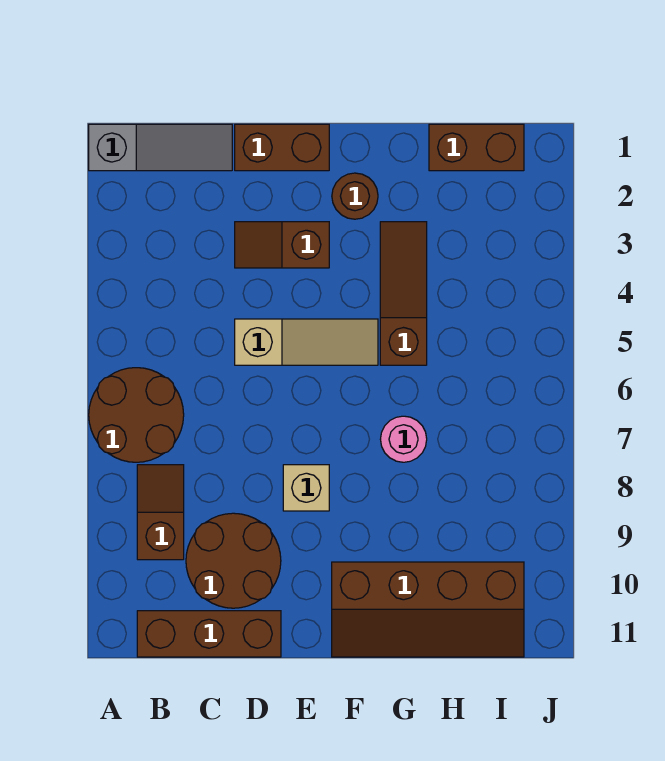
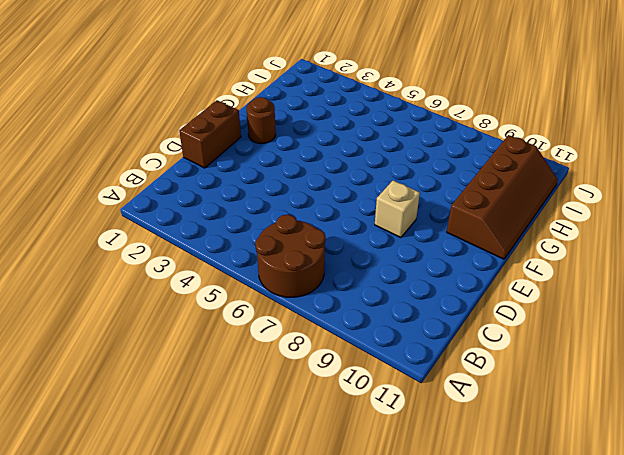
none -> grey slope A1:C1 level 1 top A
none -> brown slope B8:B9 level 1 top 9
none -> brown brick B11:D11 level 1

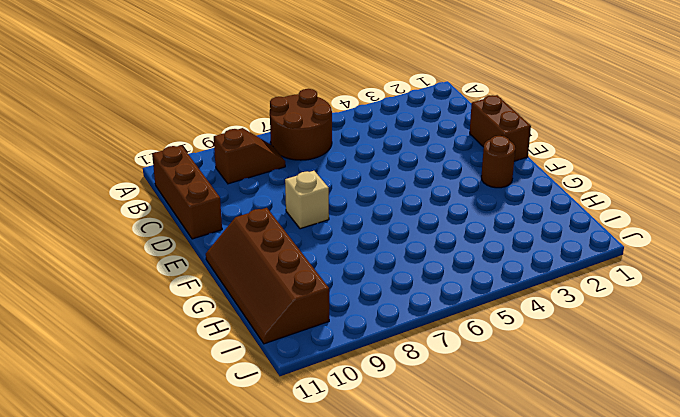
none -> grey slope A1:C1 level 1 top A
none -> brown round brick C9:D10 level 1
none -> brown slope D3:E3 level 1 top E

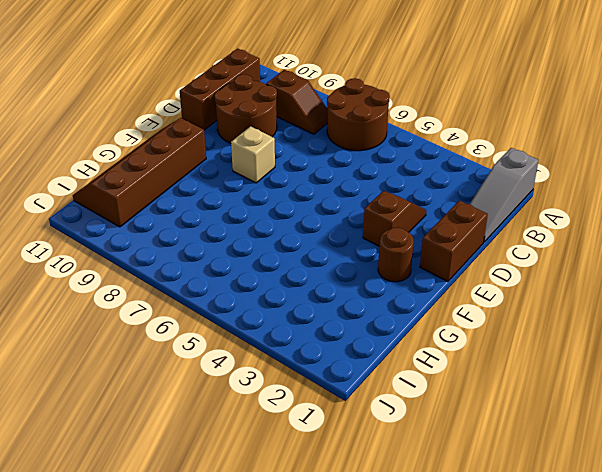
none -> tan slope D5:F5 level 1 top D
none -> brown slope G3:G5 level 1 top 5
none -> pink round brick G7 level 1

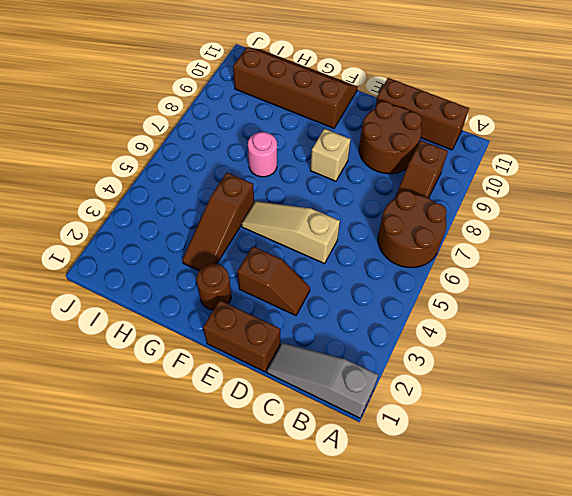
none -> brown brick H1:I1 level 1

